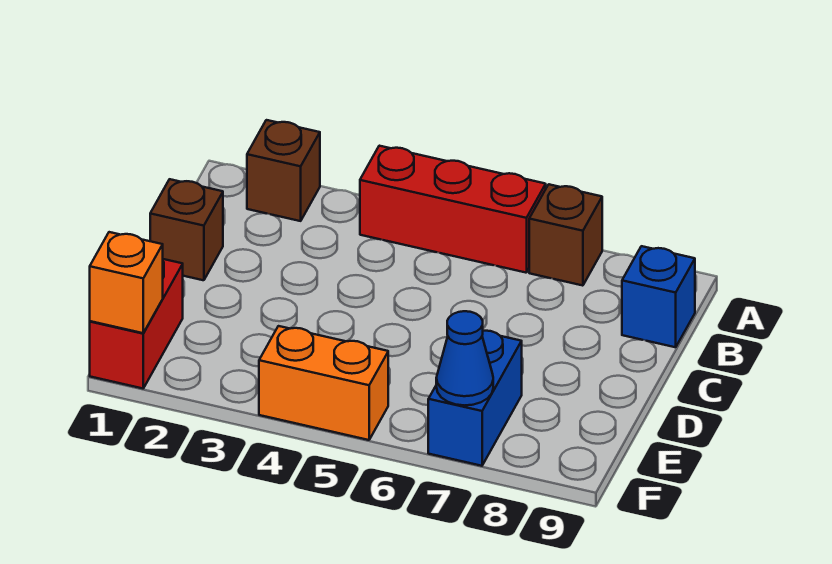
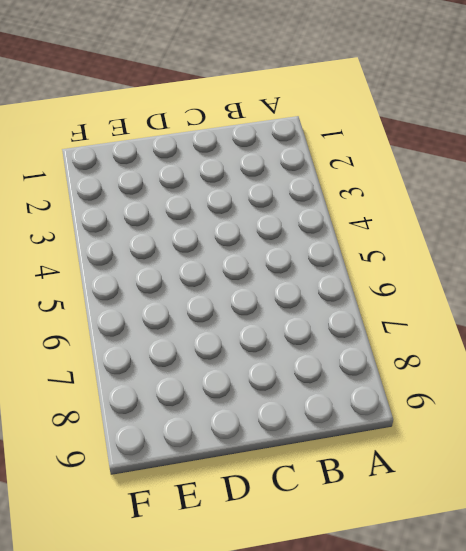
none -> brown brick A2 level 1
none -> red brick A4:A6 level 1

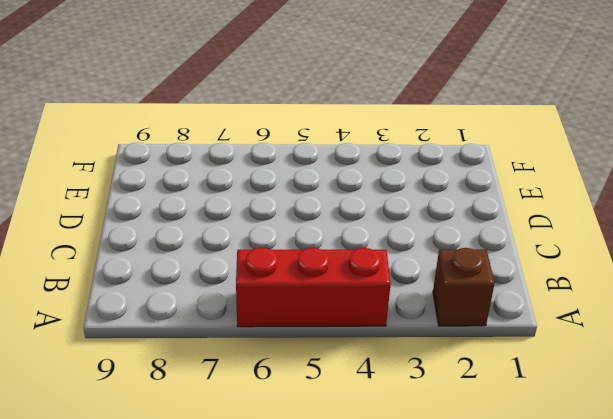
none -> brown brick A7 level 1
none -> blue brick B9 level 1

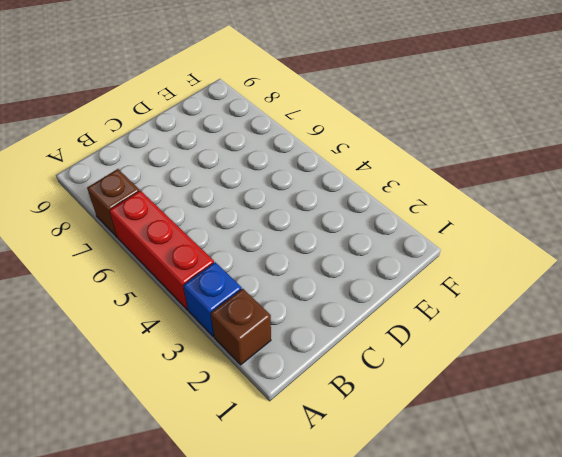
blue brick A3 level 1 -> blue brick B9 level 1
none -> brown brick C1 level 1
none -> red brick E1:F1 level 1

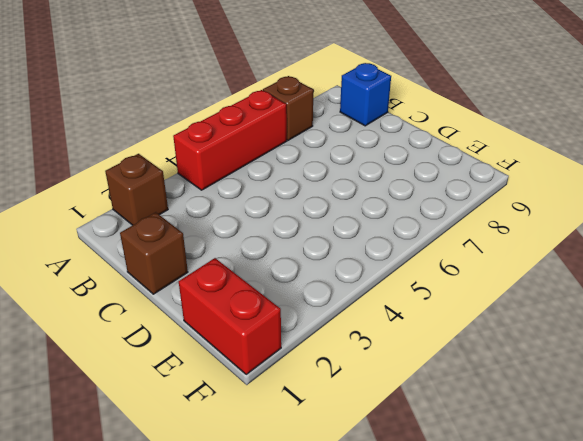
none -> blue brick E7:F7 level 1
none -> orange brick F4:F5 level 1

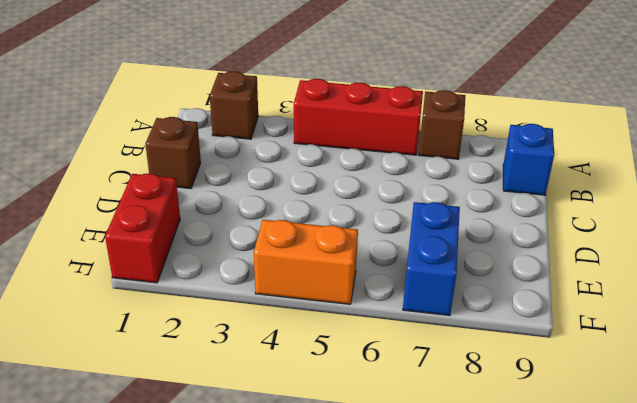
none -> orange brick F1 level 2
none -> blue cone F7 level 2

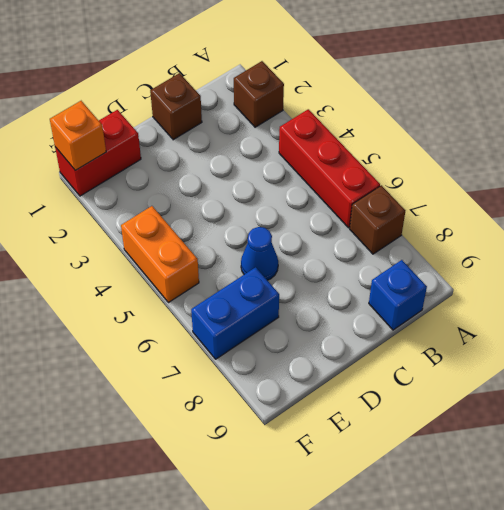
blue cone D6 level 1 -> blue cone F7 level 2

